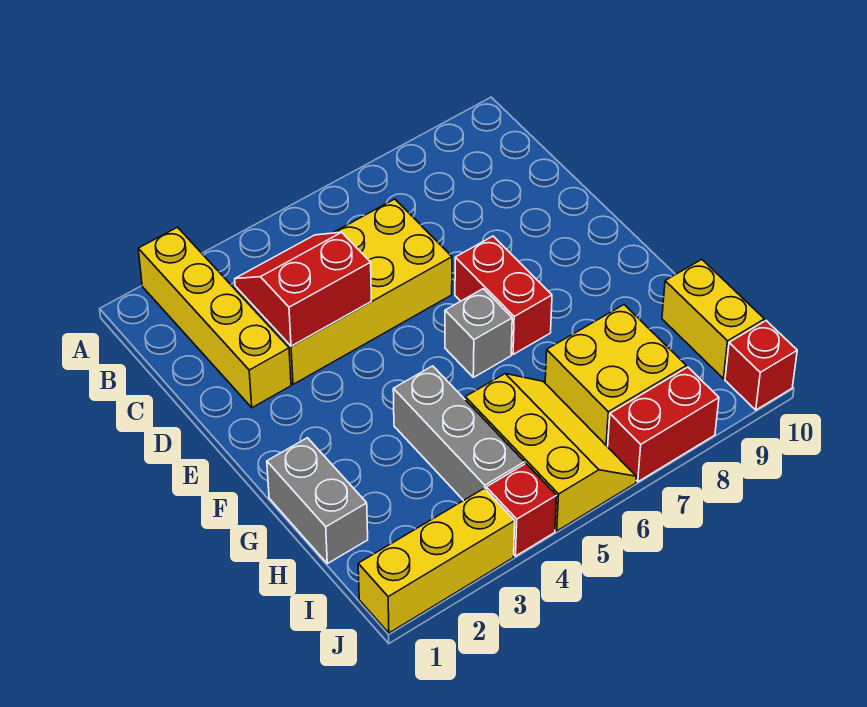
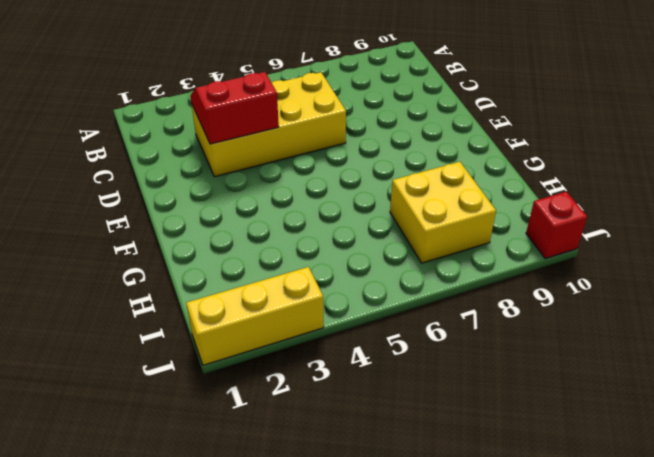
none -> yellow brick A2:D2 level 1
none -> red brick E7:F7 level 1
none -> grey brick F6 level 1

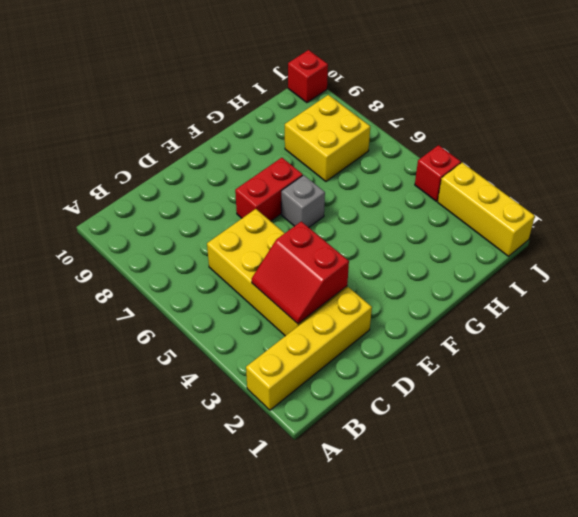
none -> grey brick G1:H1 level 1
none -> grey brick G4:I4 level 1
none -> yellow slope H5:J6 level 1 top 5

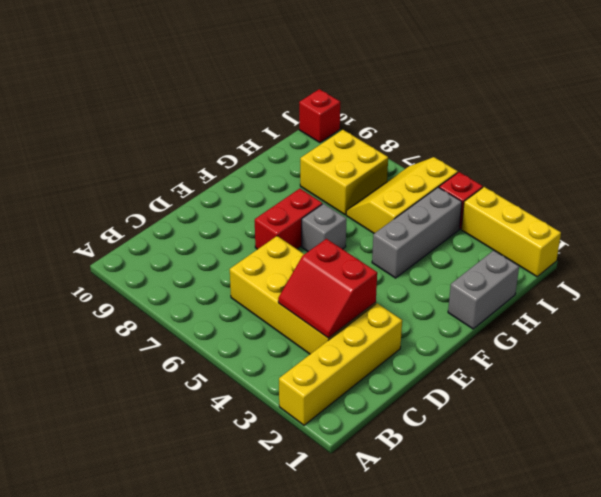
none -> yellow brick H10:I10 level 1
none -> red brick J7:J8 level 1

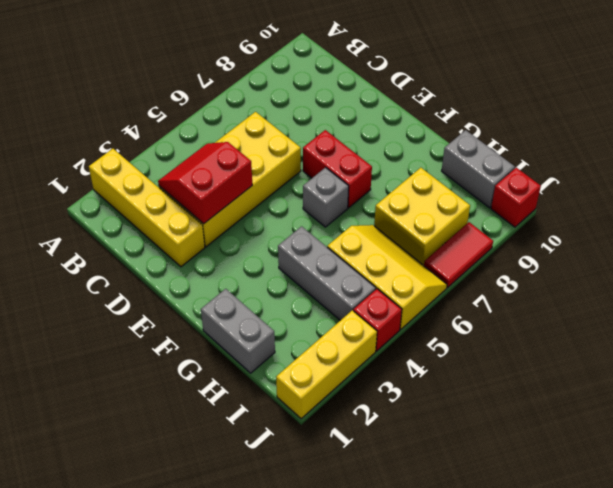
grey brick H10:I10 level 1 -> yellow brick H10:I10 level 1
red tile J7:J8 level 1 -> red brick J7:J8 level 1

